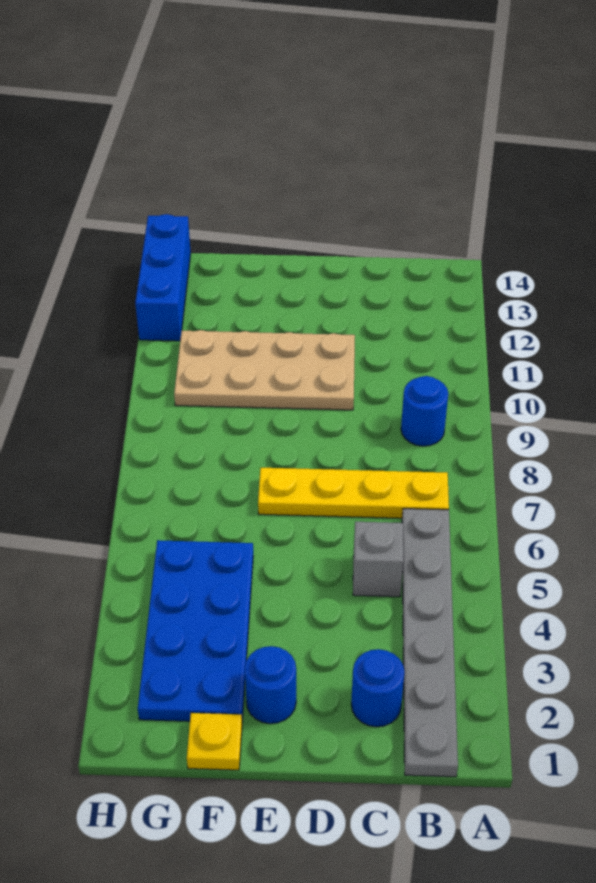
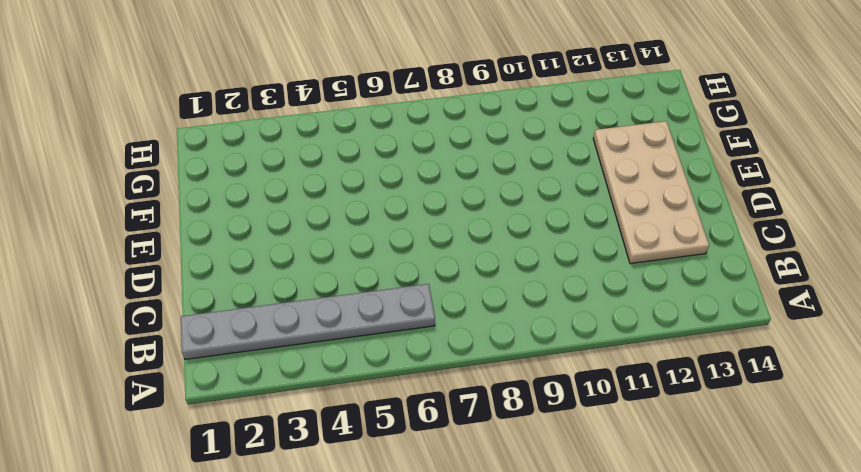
tan plate C12:F13 level 1 -> tan plate D10:G11 level 1
none -> yellow plate B7:E7 level 1
none -> blue round brick B9 level 1

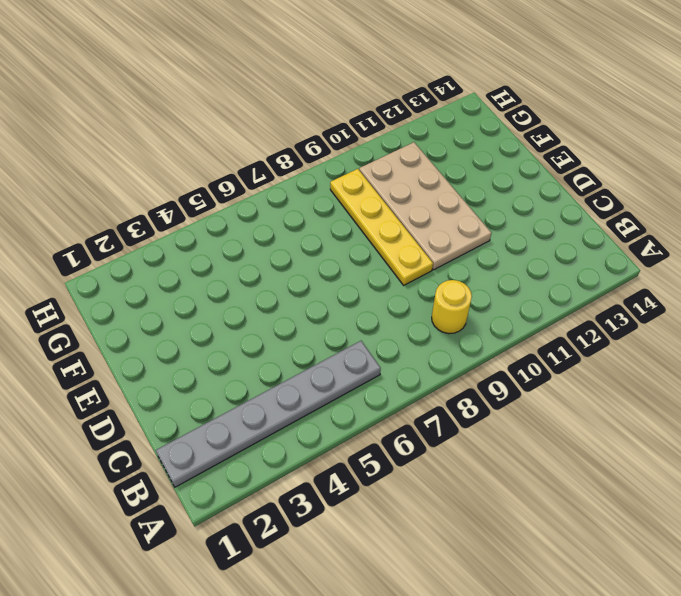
yellow round brick B9 level 1 -> blue round brick B9 level 1
yellow plate D9:G9 level 1 -> yellow plate B7:E7 level 1
none -> blue round brick C2 level 1
none -> grey brick C5 level 1

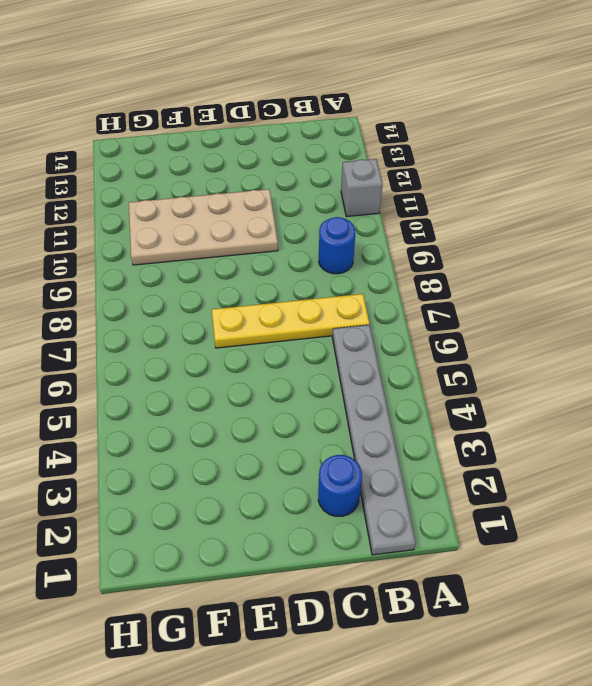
grey brick A11 level 1 -> grey brick C5 level 1
none -> blue round brick E2 level 1
none -> yellow plate F1 level 1

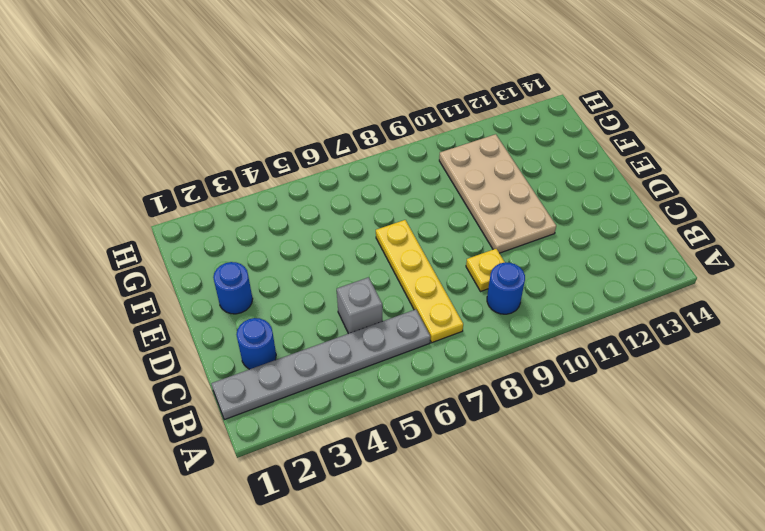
yellow plate C9 level 1 -> yellow plate F1 level 1
none -> blue plate F2:G5 level 1
none -> blue brick H12:H14 level 1

